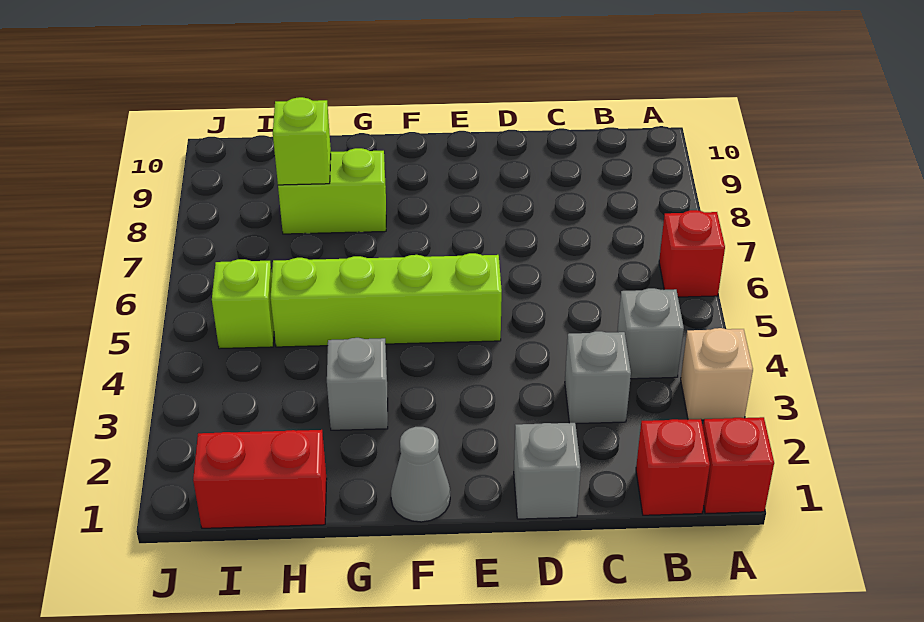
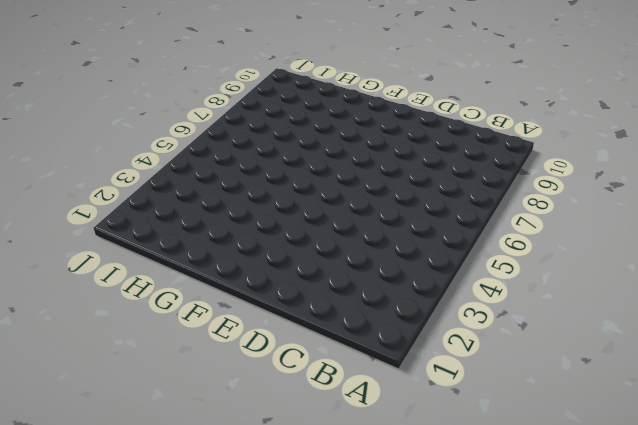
none -> red brick A1 level 1
none -> tan brick A3 level 1
none -> red brick A6 level 1

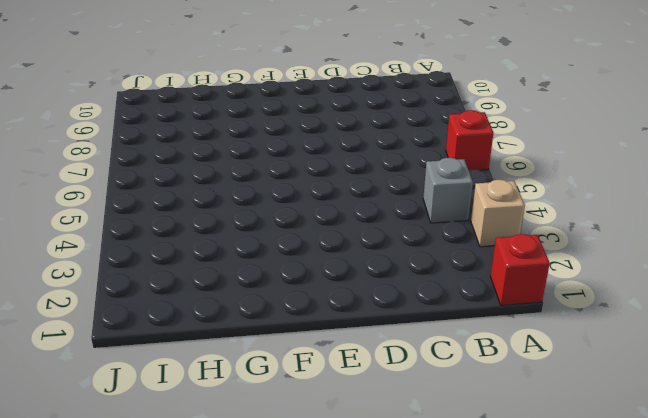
none -> red brick B1 level 1
none -> grey brick C3 level 1
none -> grey brick D1 level 1

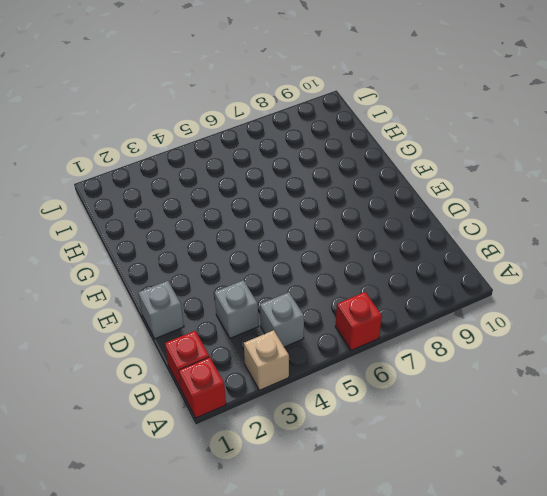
none -> lime brick E5:H5 level 1
none -> grey cone F1 level 1
none -> grey brick G3 level 1

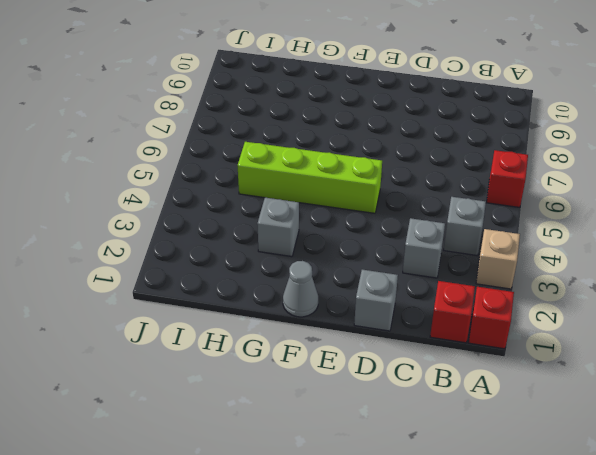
none -> lime brick G8:H8 level 1
none -> red brick H1:I1 level 1
none -> lime brick I5 level 1

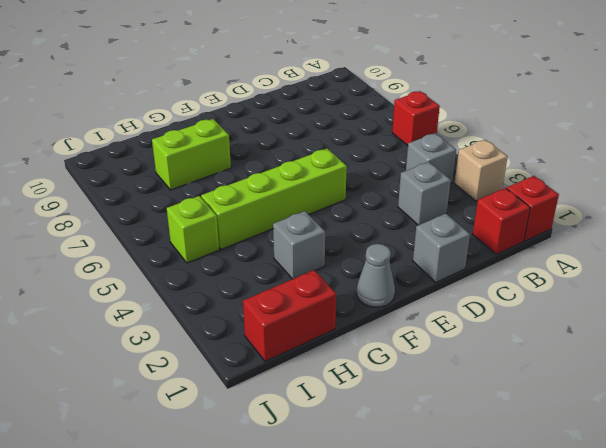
none -> lime brick H8 level 2

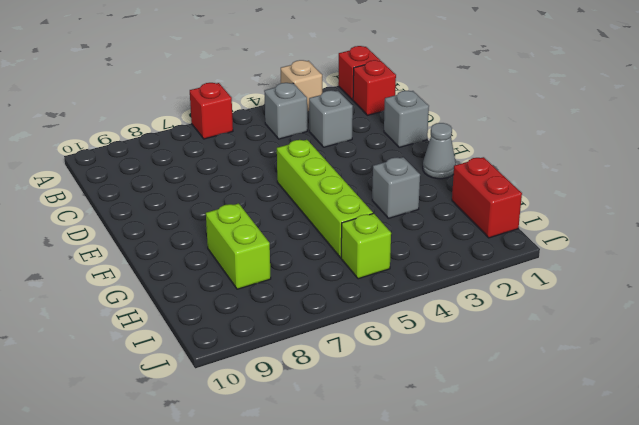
none -> lime brick H8 level 2

